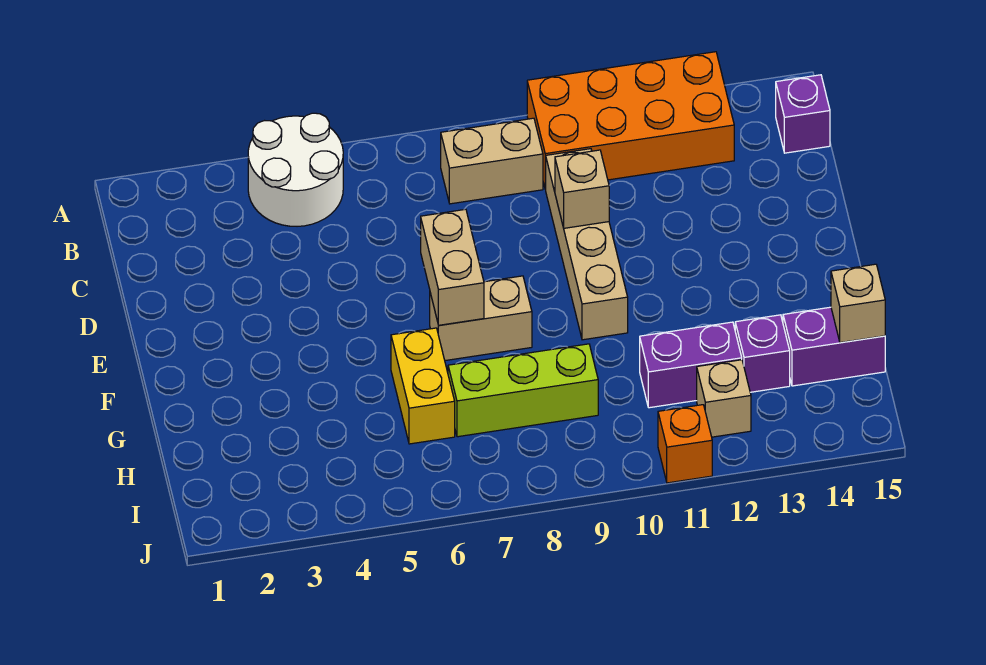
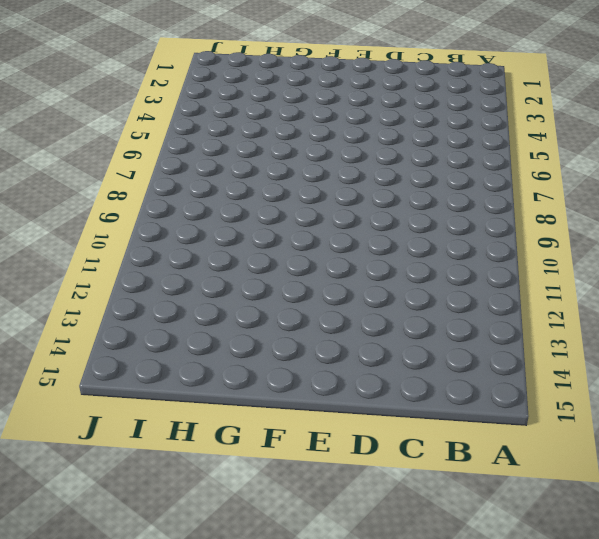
none -> white round brick A4:B5 level 1
none -> orange brick A10:B13 level 1
none -> tan brick B8:B9 level 1

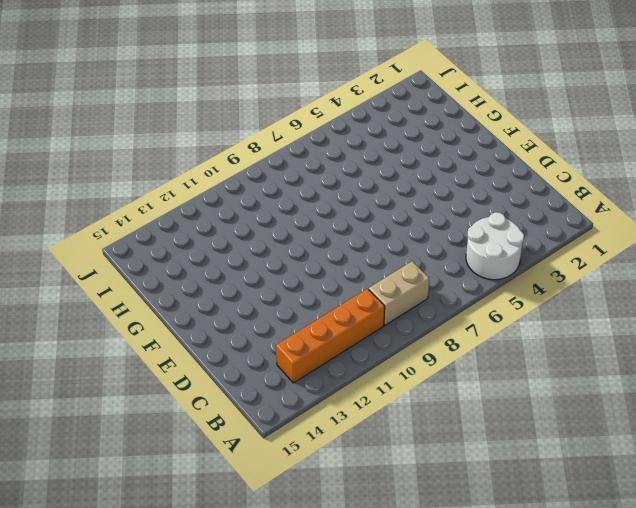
orange brick B10:B13 level 1 -> orange brick A10:B13 level 1
none -> purple brick B15 level 1
none -> tan brick C10:F10 level 1
none -> tan brick F7:F8 level 1

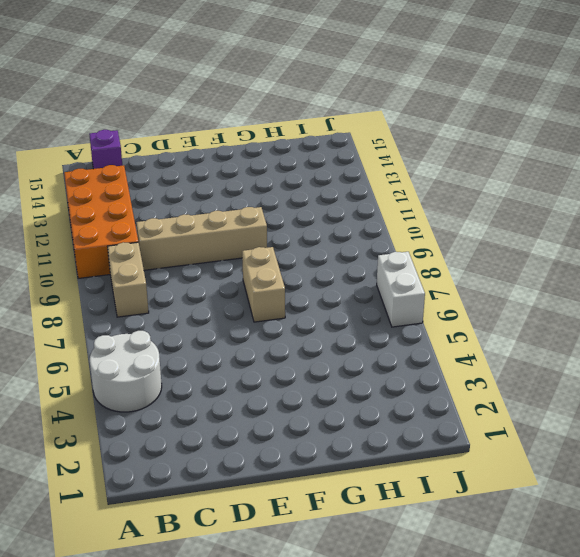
white brick J6:J7 level 1 -> none
none -> yellow brick G6:H6 level 1
none -> lime brick H7:H9 level 1
none -> purple brick H11:H12 level 1

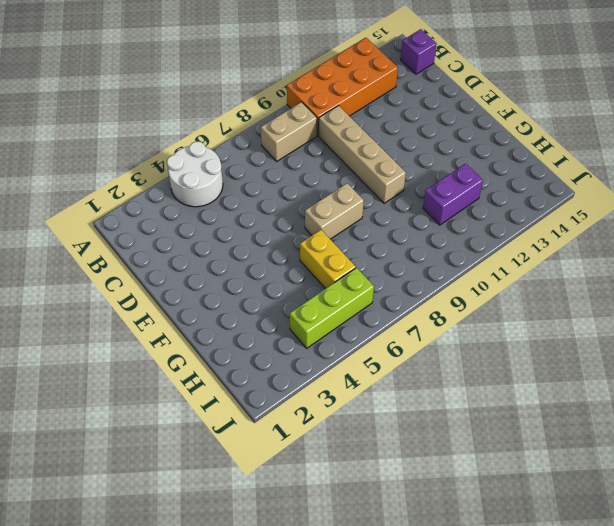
lime brick I4:I6 level 1 -> lime brick H7:H9 level 1
none -> purple brick H13 level 1
none -> purple brick H14:H15 level 1
none -> tan brick I12 level 1

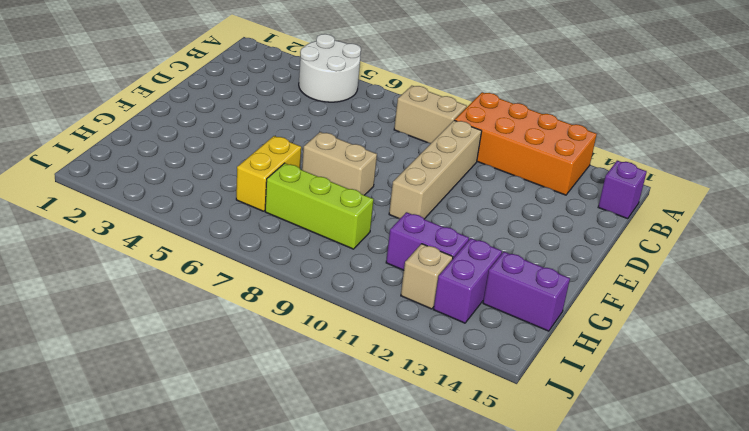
purple brick H13:I13 level 1 -> purple brick H13 level 1
none -> orange brick J11 level 1
none -> tan brick D10 level 2
none -> tan brick E7:F7 level 2

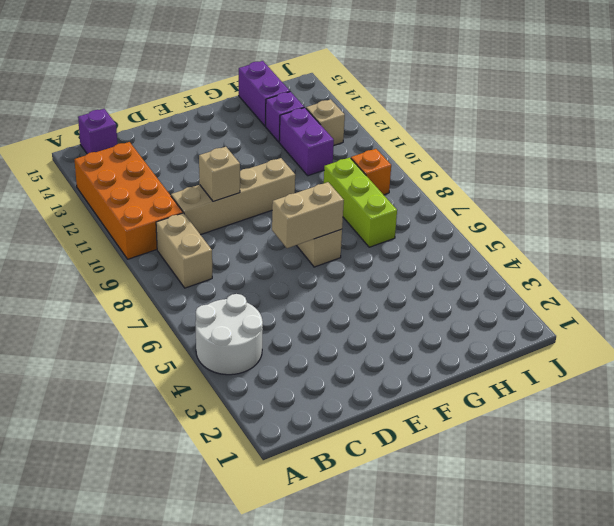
orange brick I9 level 1 -> orange brick J11 level 1
none -> yellow brick G6:H6 level 1
none -> tan brick H15 level 2

